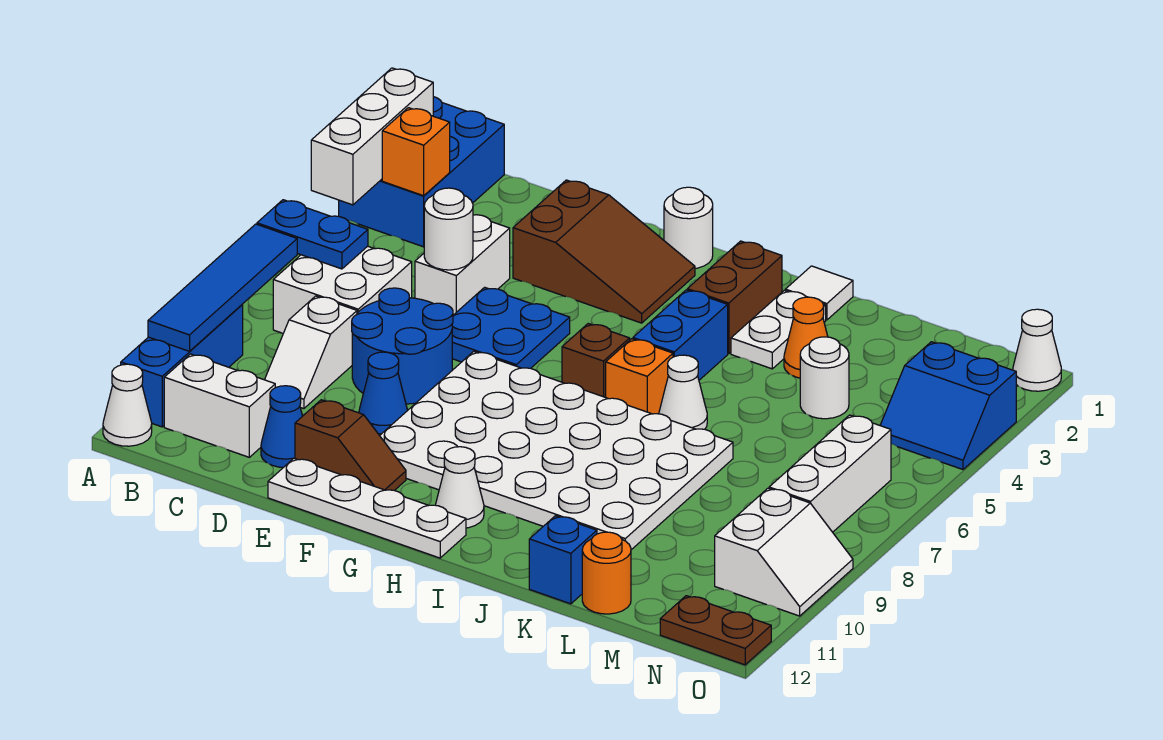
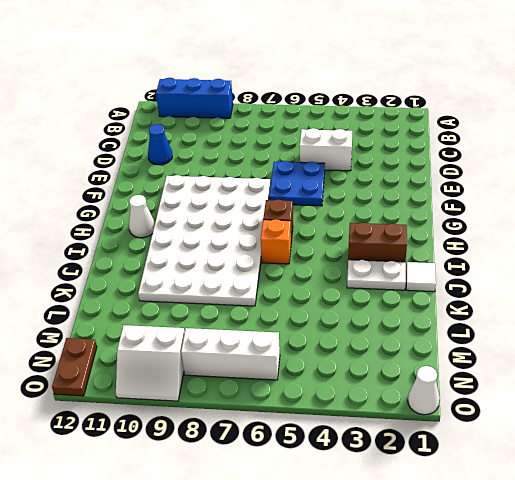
none -> blue brick A1:B3 level 1
none -> white cone A12 level 1
none -> white brick B6:C7 level 1
none -> white brick B11:C11 level 1

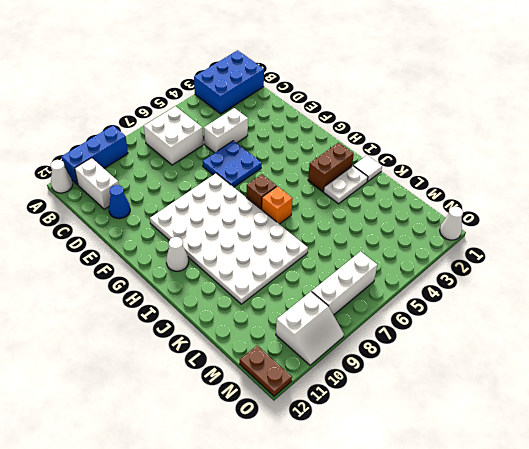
none -> white slope C8:C9 level 1 top 8
none -> blue round brick D7:E8 level 1
none -> brown slope E2:G3 level 1 top E
none -> blue cone E9 level 1

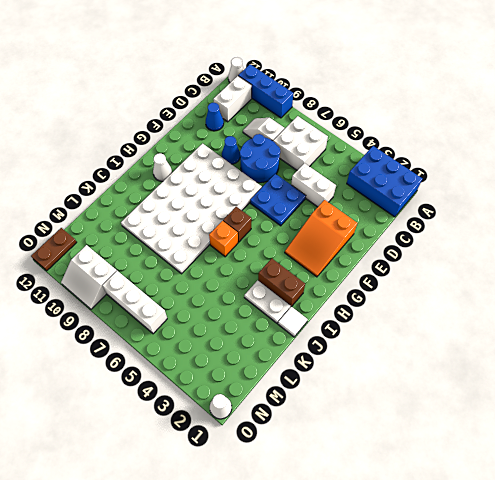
orange slope E2:G3 level 1 top E -> brown slope E2:G3 level 1 top E
none -> brown slope E11:F11 level 1 top E
none -> white plate E12:H12 level 1
none -> white round brick G1 level 1
none -> blue brick I4:I5 level 1

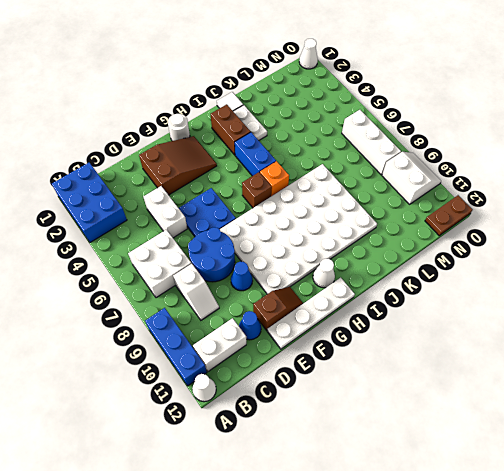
none -> white cone J6 level 1
none -> orange cone K3 level 1
none -> blue brick K12 level 1
none -> white round brick L4 level 1

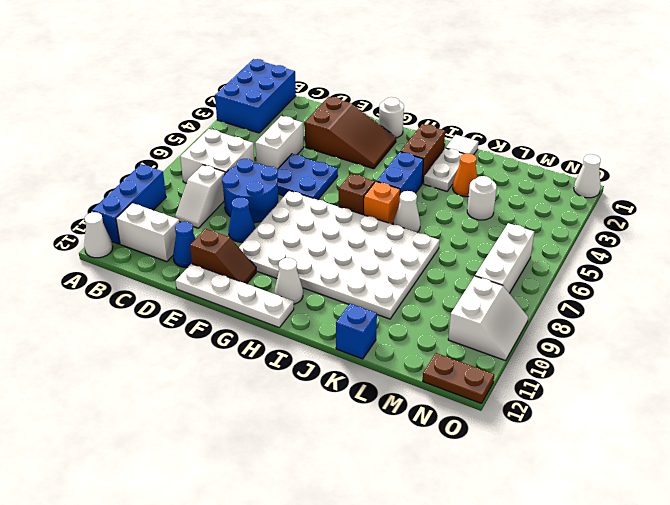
none -> orange round brick L12 level 1
none -> blue slope N3:O4 level 1 top 3
none -> white brick A2:A4 level 2
none -> blue plate A6:B6 level 2

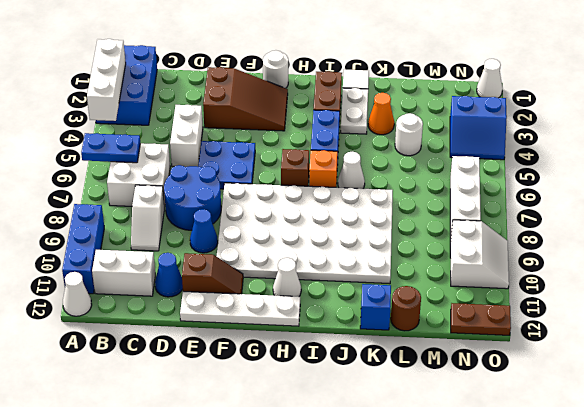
brown round brick L12 level 1 -> orange round brick L12 level 1
none -> blue tile A7:A10 level 2
none -> orange brick B3 level 2
none -> white round brick D5 level 2

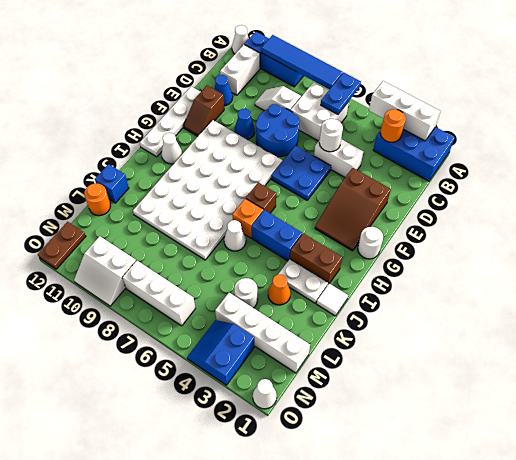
orange round brick B3 level 2 -> orange brick B3 level 2
white brick M1:M4 level 1 -> none

